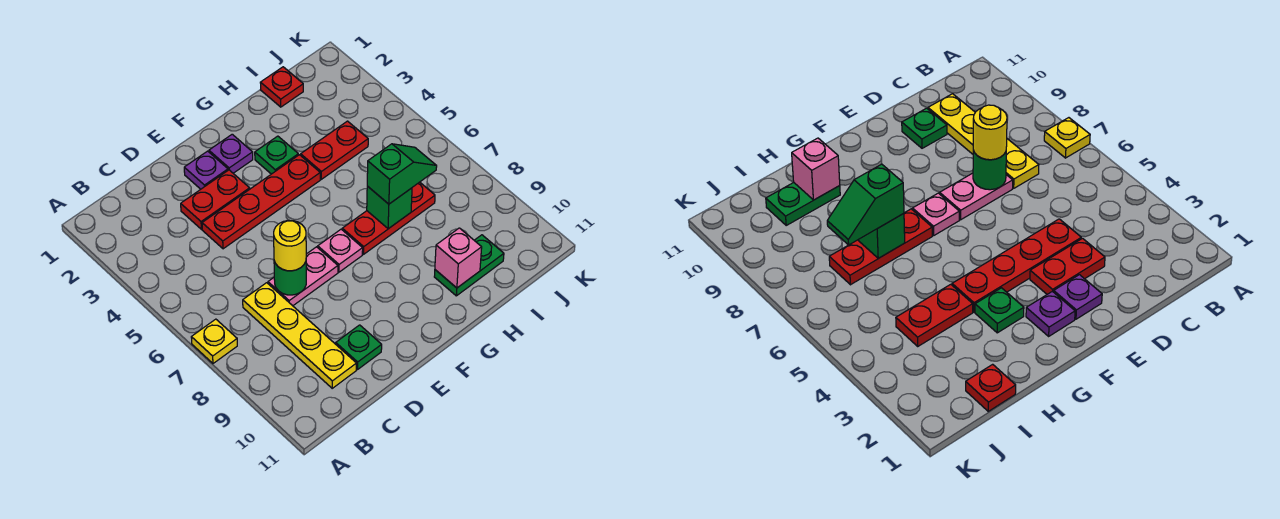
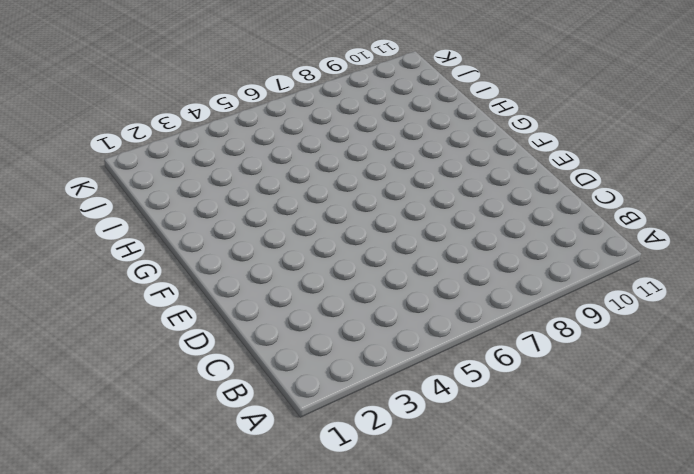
none -> yellow plate A7 level 1
none -> yellow plate C7:C10 level 1
none -> red plate D3:E3 level 1

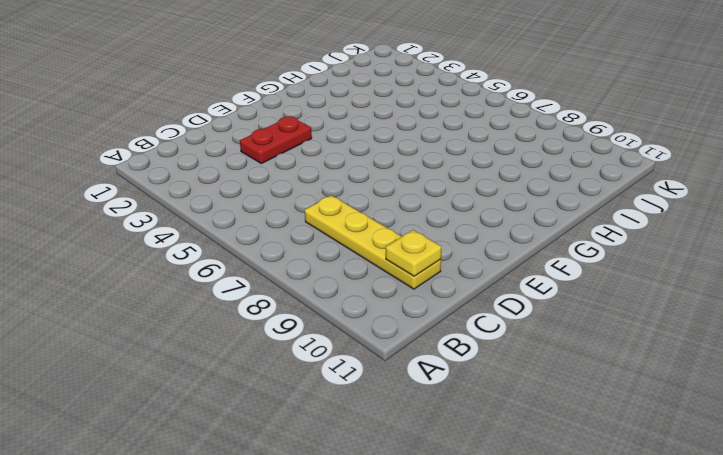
yellow plate C10 level 2 -> yellow plate A7 level 1
none -> red plate D4:G4 level 1
none -> pink plate D7:E7 level 1
none -> green plate D10 level 1

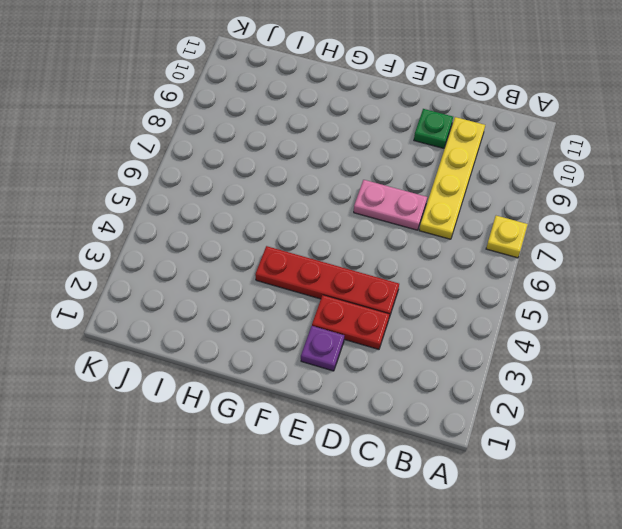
none -> purple plate F2 level 1
none -> pink plate F7 level 1
none -> green plate G3 level 1

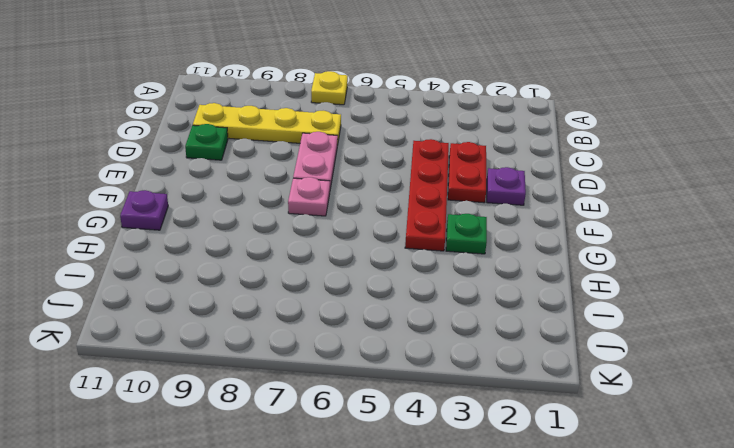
purple plate G11 level 1 -> purple plate F2 level 1
none -> red plate G7:I7 level 1
none -> red plate H4:I4 level 1
none -> green plate H10:I10 level 1

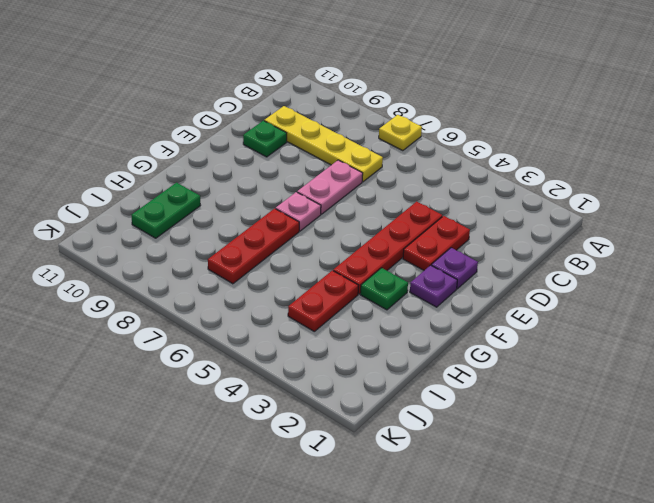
none -> red plate I1 level 1
none -> green round brick D7 level 2
none -> green brick H7 level 2

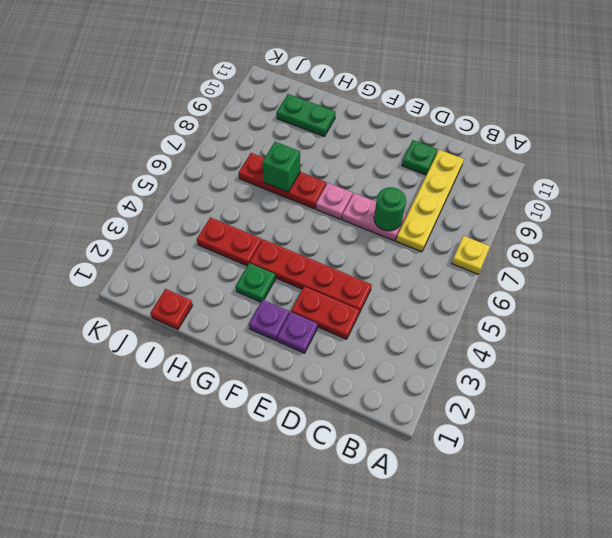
none -> pink brick H10 level 2
none -> yellow round brick D7 level 3
none -> green slope H7:I7 level 3 top H

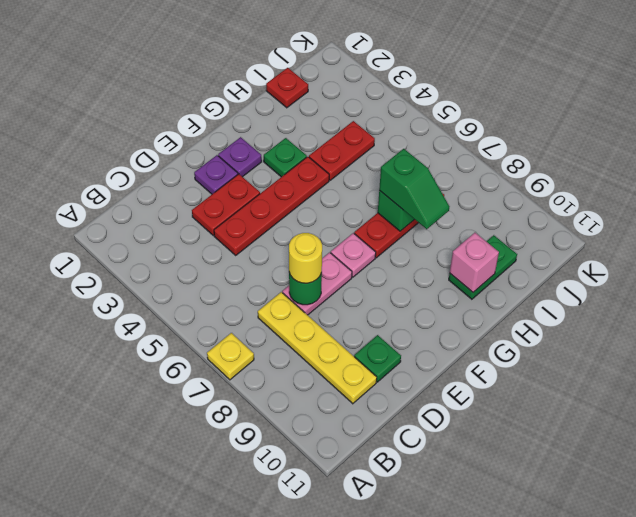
green slope H7:H8 level 3 top 7 -> green slope H7:I7 level 3 top H

